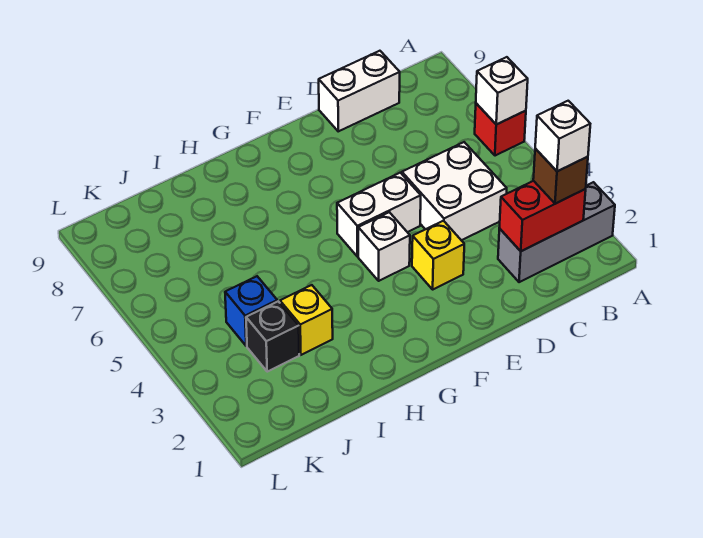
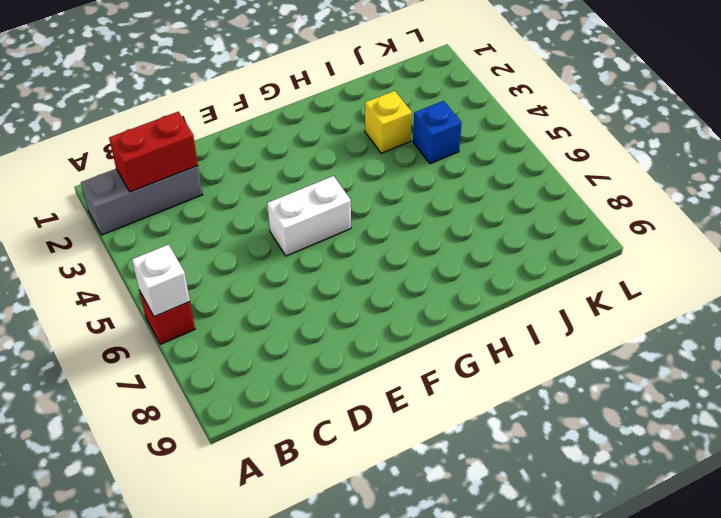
none -> white brick C4:D5 level 1
none -> white brick C9:D9 level 1
none -> yellow brick E3 level 1

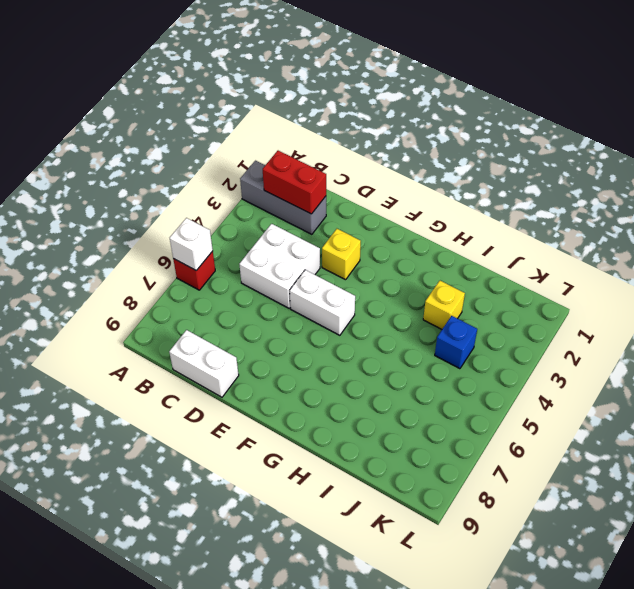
none -> white brick F4 level 1
none -> black brick J3 level 1
none -> brown brick B2 level 3

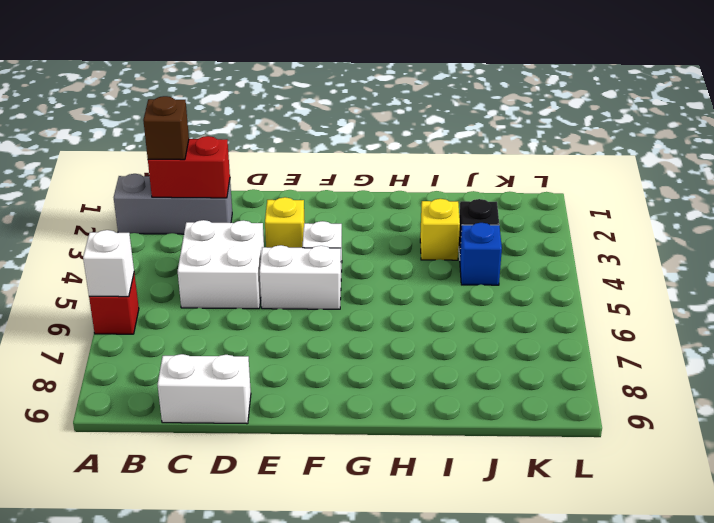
none -> white brick B2 level 4

